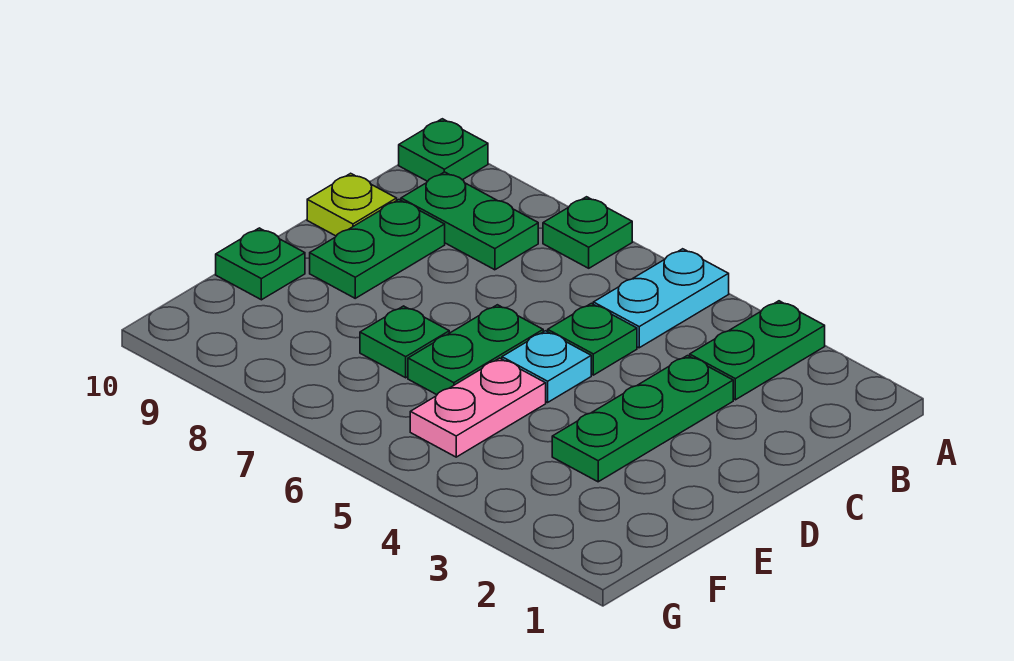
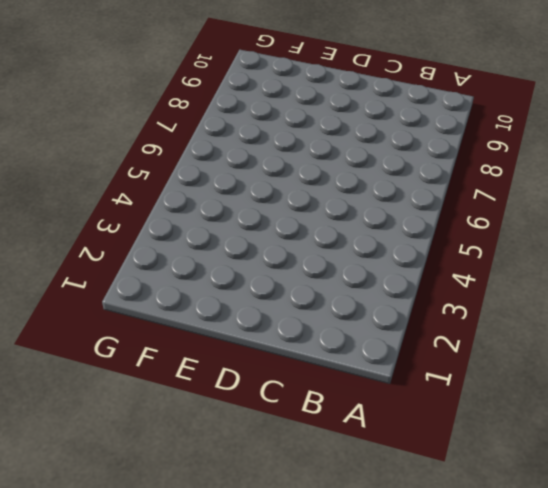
none -> green plate A3:B3 level 1
none -> cyan plate A5:B5 level 1
none -> green plate A7 level 1

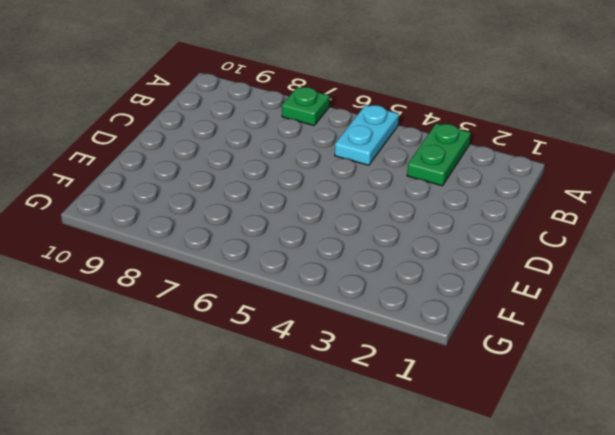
none -> green plate A10 level 1
none -> green plate B8:B9 level 1
none -> green plate C3:E3 level 1

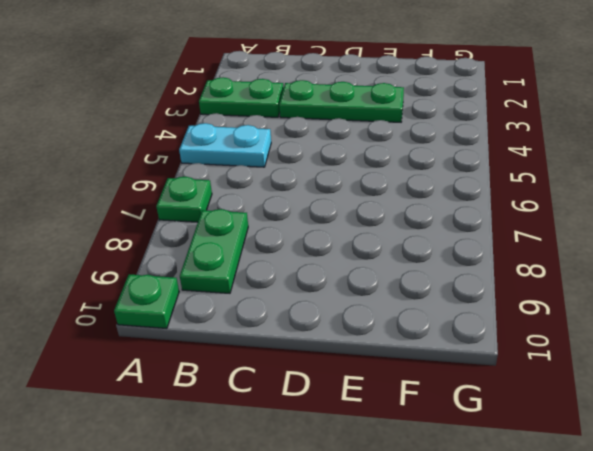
none -> green plate C5 level 1
none -> green plate C9:D9 level 1
none -> lime plate C10 level 1

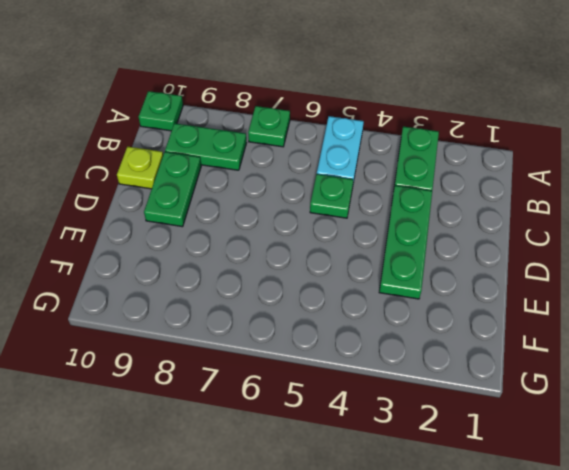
none -> cyan plate D5 level 1
none -> green plate D6:E6 level 1
none -> pink plate E5:F5 level 1

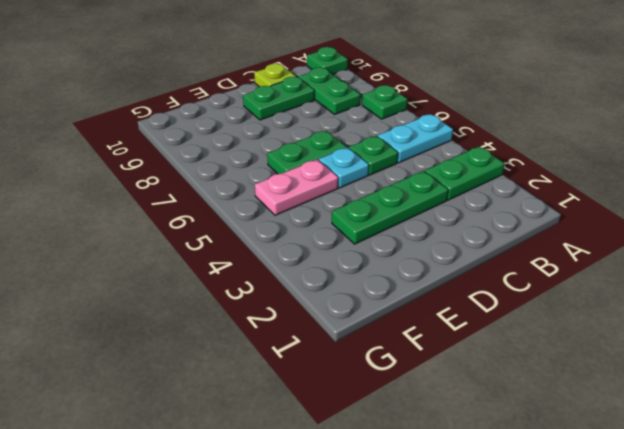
none -> green plate E7 level 1
none -> green plate E10 level 1

